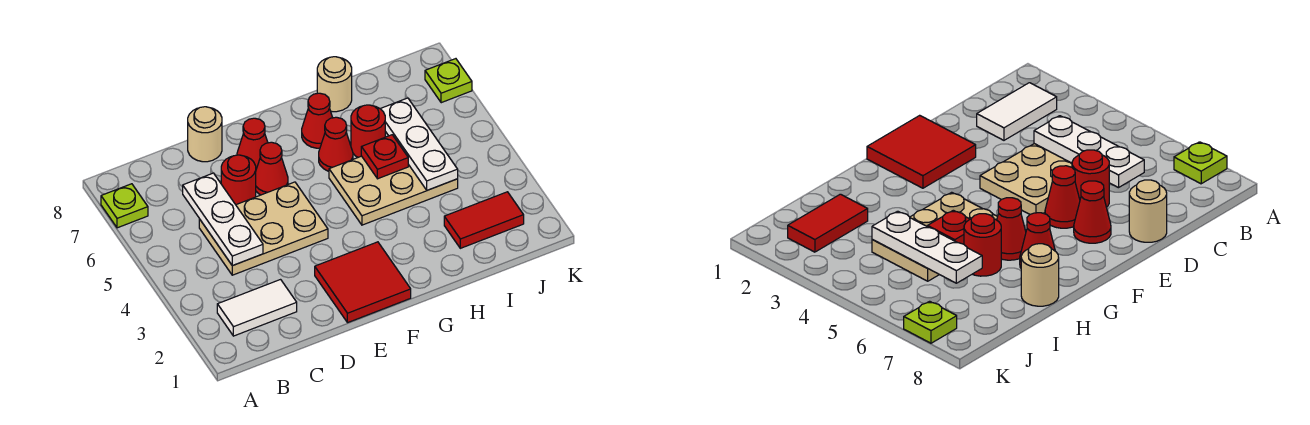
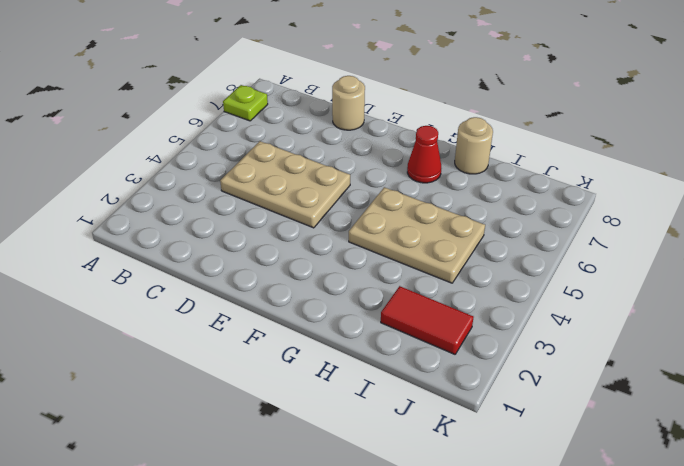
none -> white tile B2:C2 level 1
none -> red round brick D6 level 1
none -> red tile E1:F2 level 1

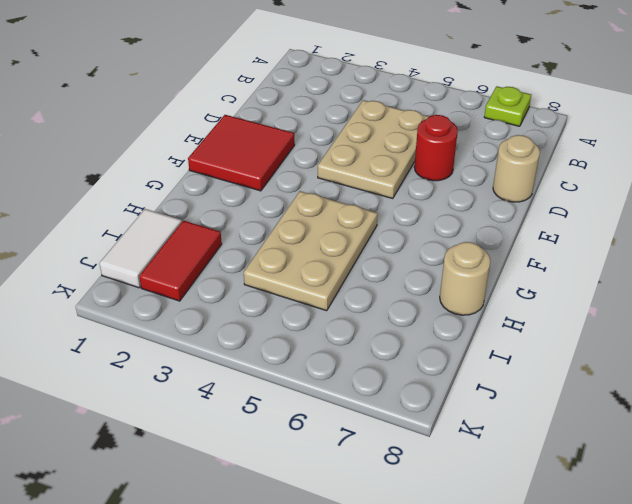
white tile I1:J1 level 1 -> white tile B2:C2 level 1
none -> red cone E6 level 1
none -> red cone E7 level 1
none -> red cone G6 level 1

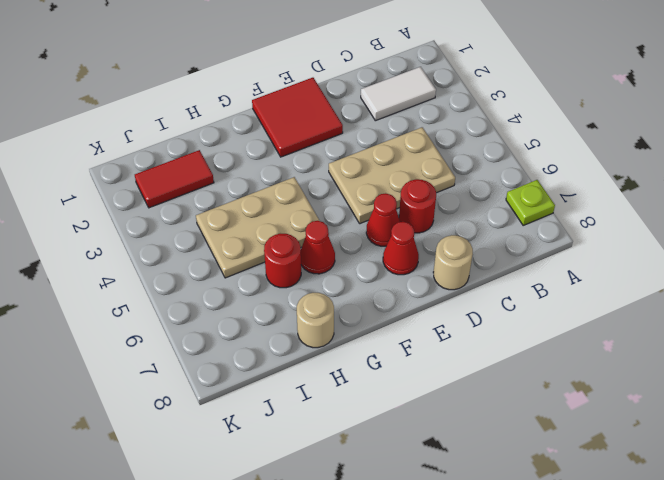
none -> red cone G7 level 1
none -> lime plate K7 level 1
none -> white plate C4:C6 level 2

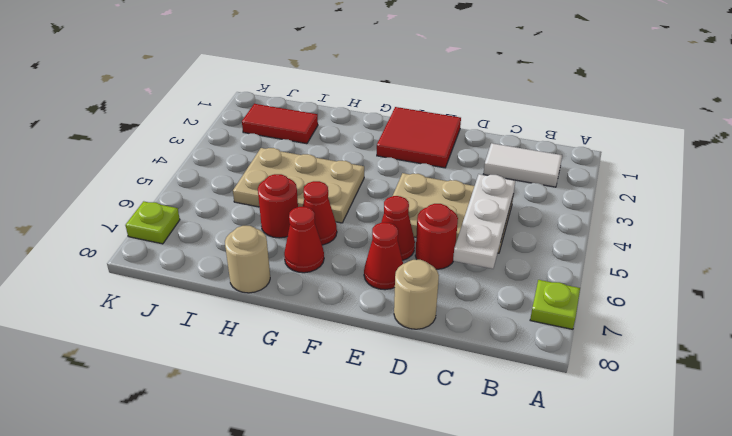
none -> red plate H5 level 2
none -> white plate I4:I6 level 2

